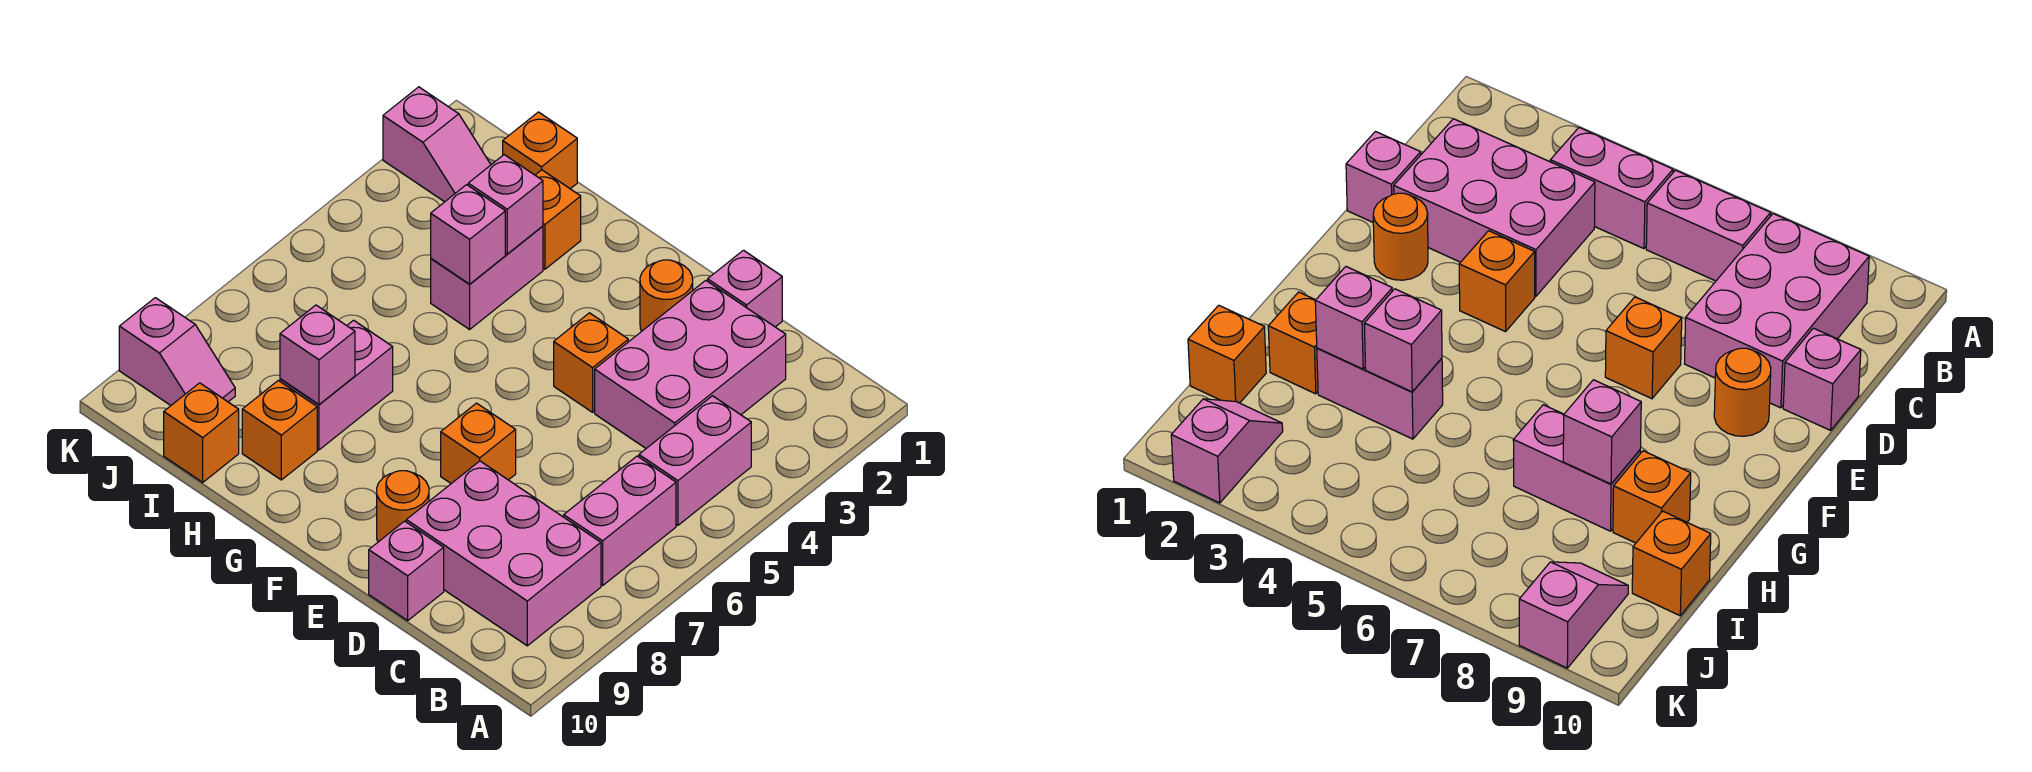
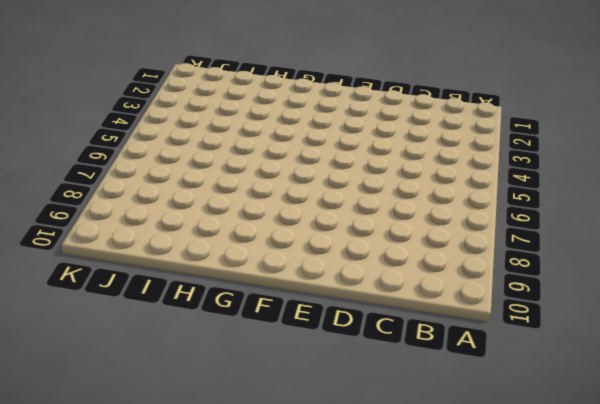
none -> pink brick B4:B5 level 1
none -> pink brick B6:B7 level 1
none -> pink brick B8:D9 level 1

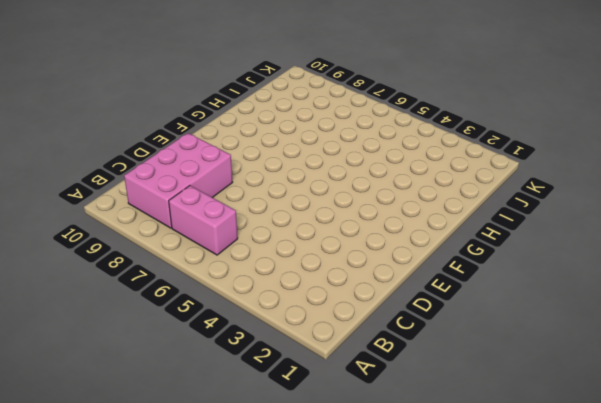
none -> pink brick B4:B5 level 1
none -> pink brick C2:D4 level 1
none -> pink brick D1 level 1

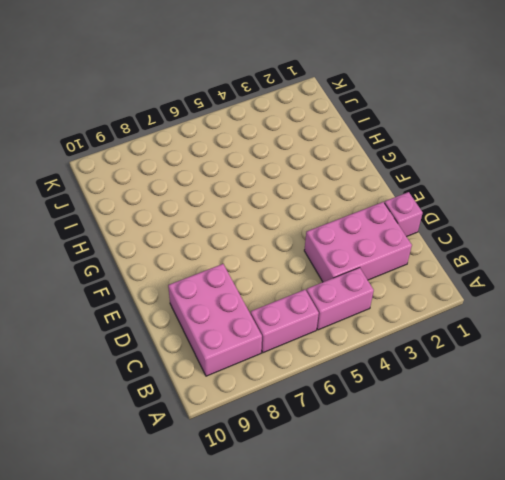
none -> pink brick D10 level 1
none -> orange round brick E2 level 1
none -> orange brick E4 level 1

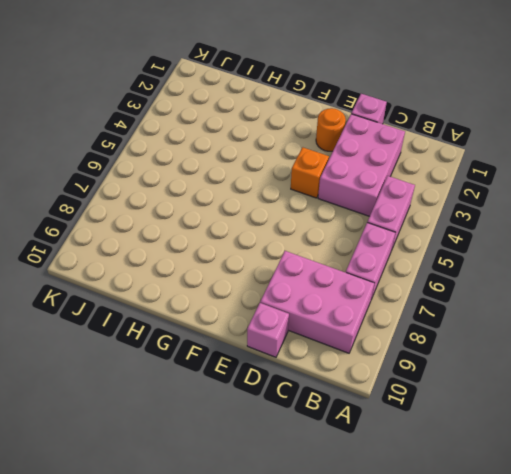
none -> orange brick E7 level 1
none -> orange round brick E9 level 1
none -> orange brick H2 level 1

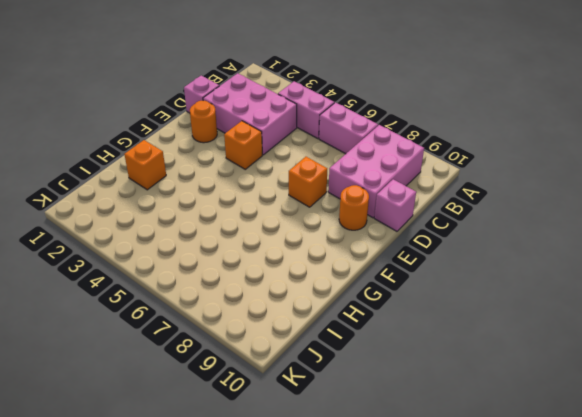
none -> pink brick H3:H4 level 1
none -> pink brick H7:H8 level 1
none -> orange brick H9 level 1

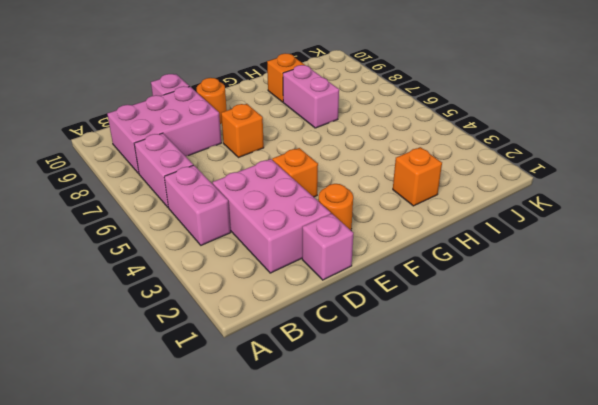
none -> pink brick H3:H4 level 1
none -> orange brick I1 level 1
none -> orange brick I10 level 1

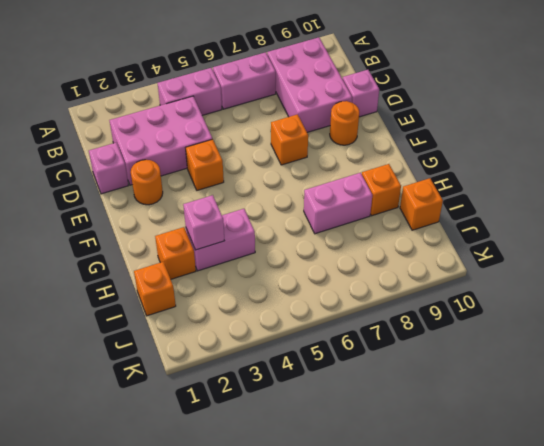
none -> pink slope J2:K2 level 1 top K
none -> pink slope J9:K9 level 1 top K
none -> pink brick H4 level 2

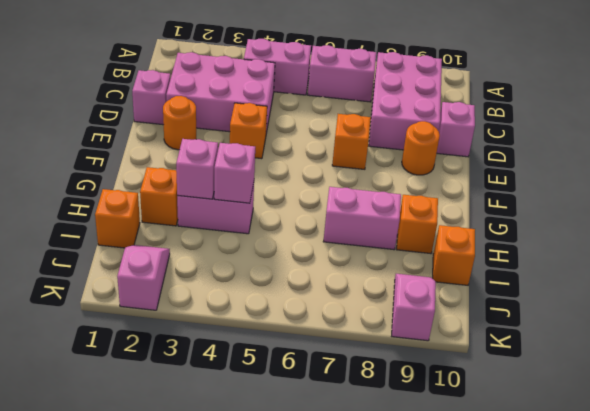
none -> pink brick H8 level 2

